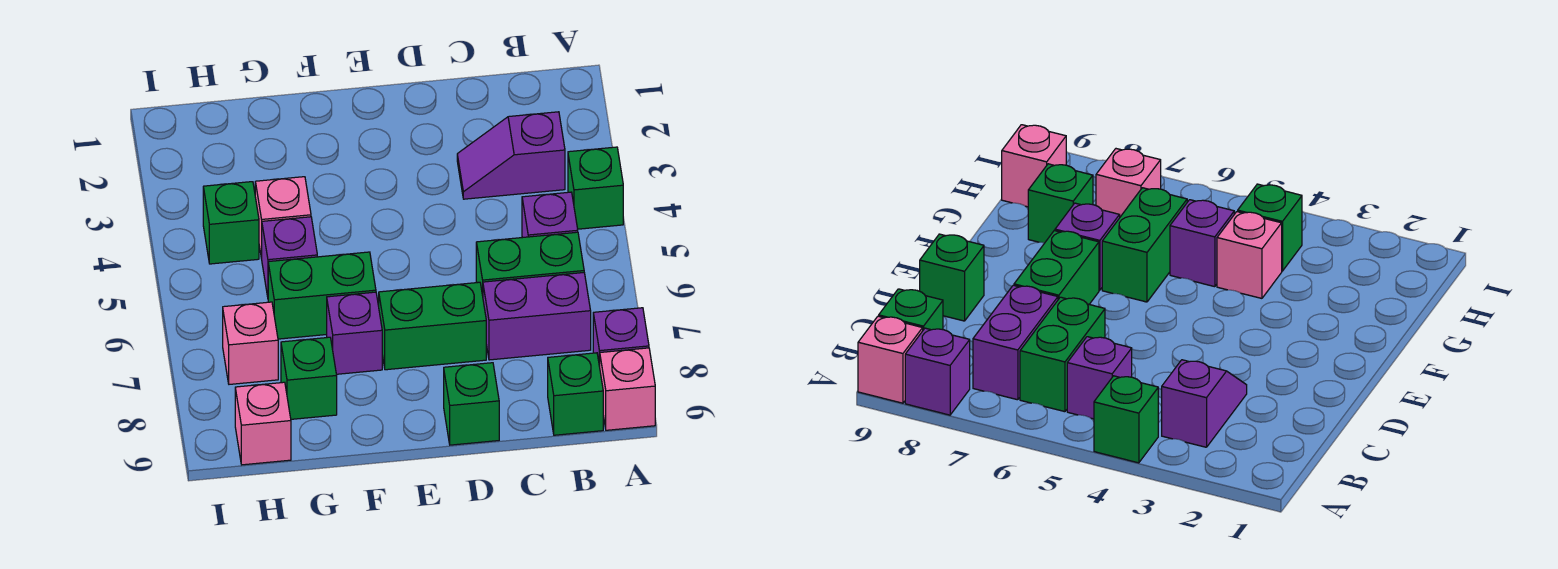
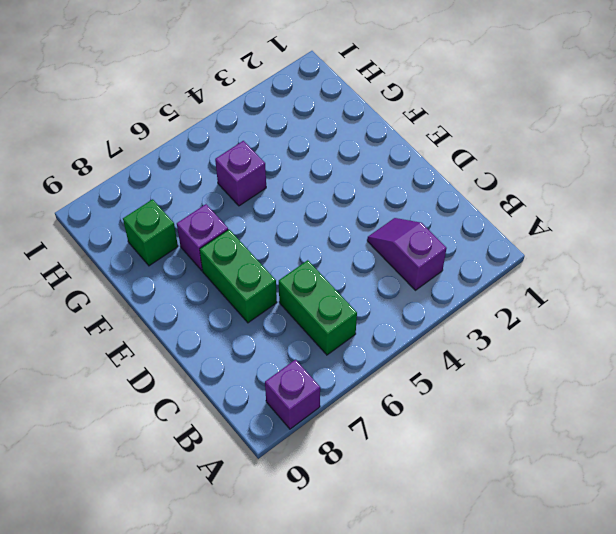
none -> green brick A4 level 1
none -> pink brick A9 level 1
none -> purple brick B5 level 1

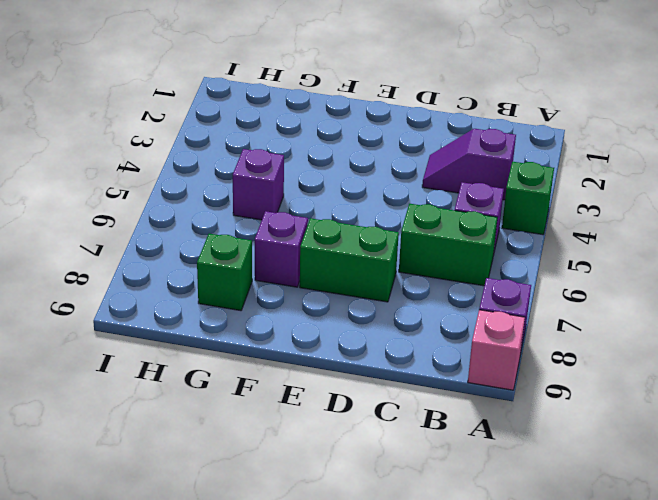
none -> purple brick B7:C7 level 1
none -> green brick B9 level 1
none -> green brick D9 level 1

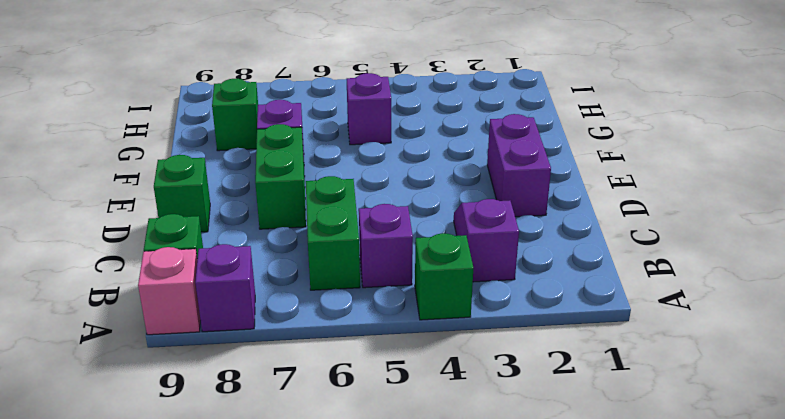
purple brick D2:E2 level 1 -> purple brick B7:C7 level 1
none -> green brick F6:G6 level 1
none -> pink brick G4 level 1
none -> green brick H4 level 1

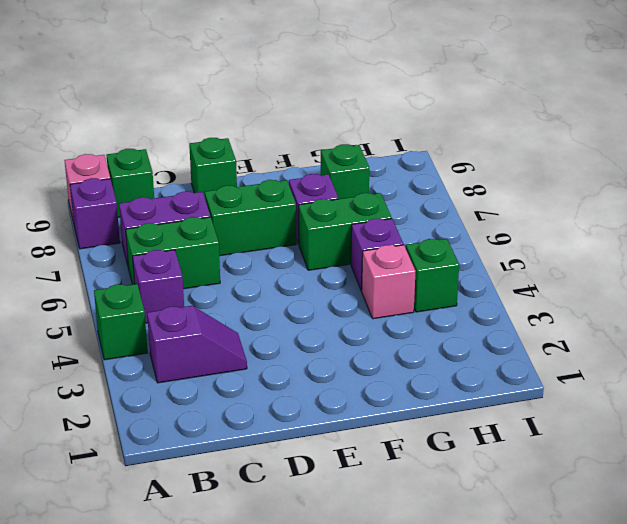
none -> pink brick H7 level 1
none -> pink brick H9 level 1

